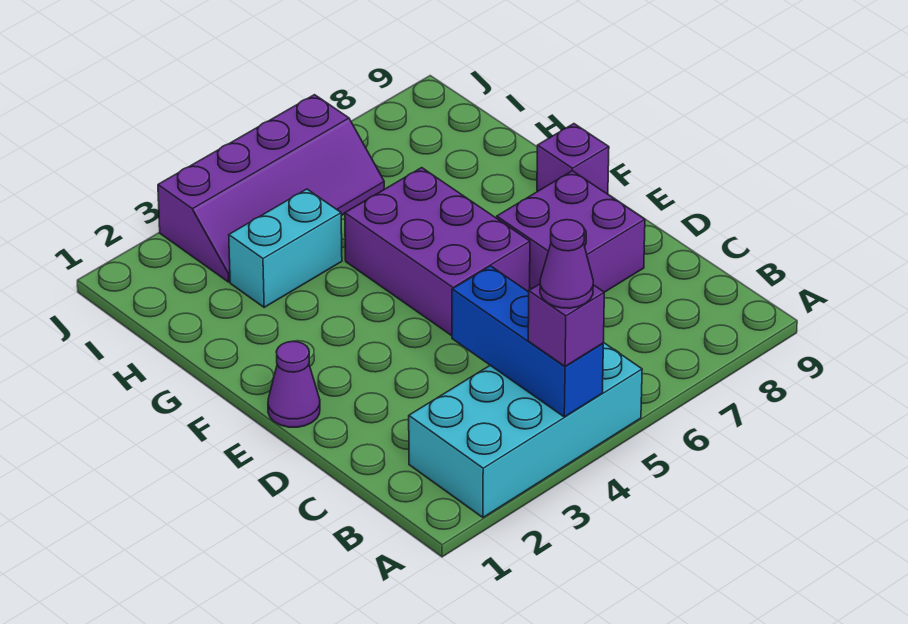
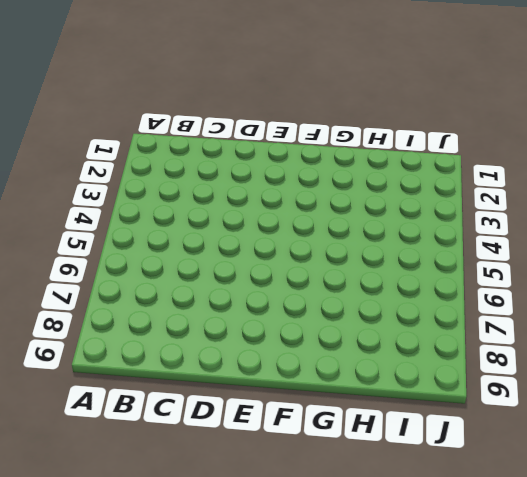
none -> cyan brick A2:B5 level 1
none -> purple brick D7:E8 level 1

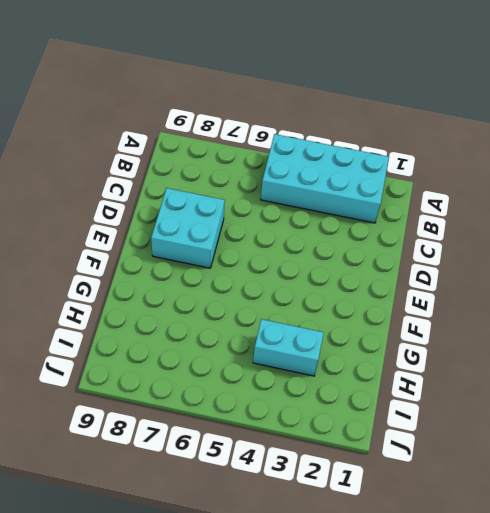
cyan brick D7:E8 level 1 -> purple brick D7:E8 level 1
none -> purple cone E1 level 1
none -> purple brick E5:G6 level 1

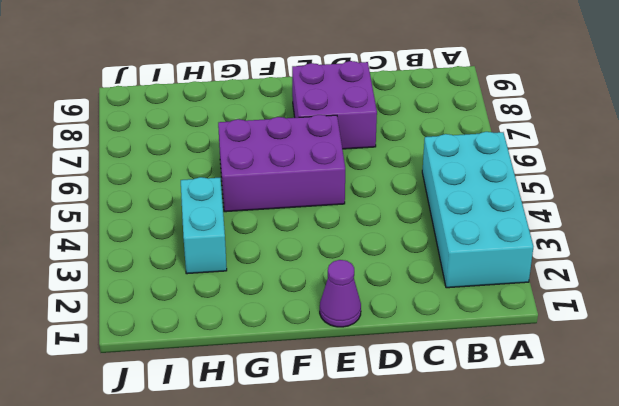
none -> purple brick F9 level 1
none -> purple slope I3:J6 level 1 top J

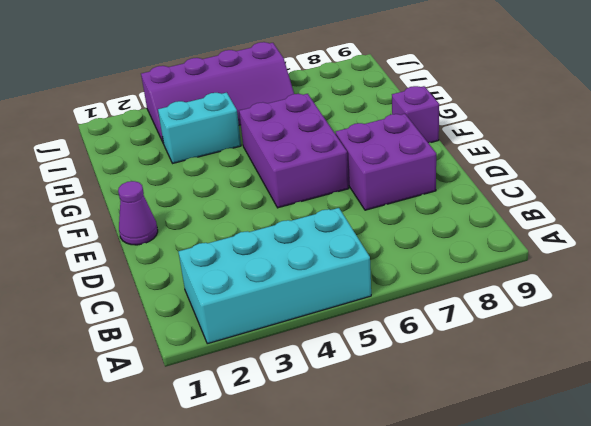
none -> blue brick A4:C4 level 2
none -> purple brick A4 level 3

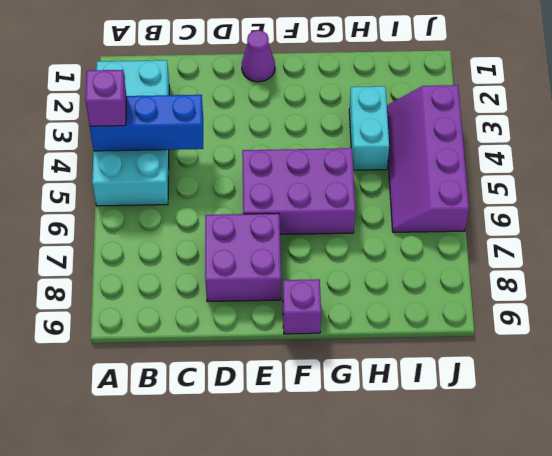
none -> purple cone A4 level 4

